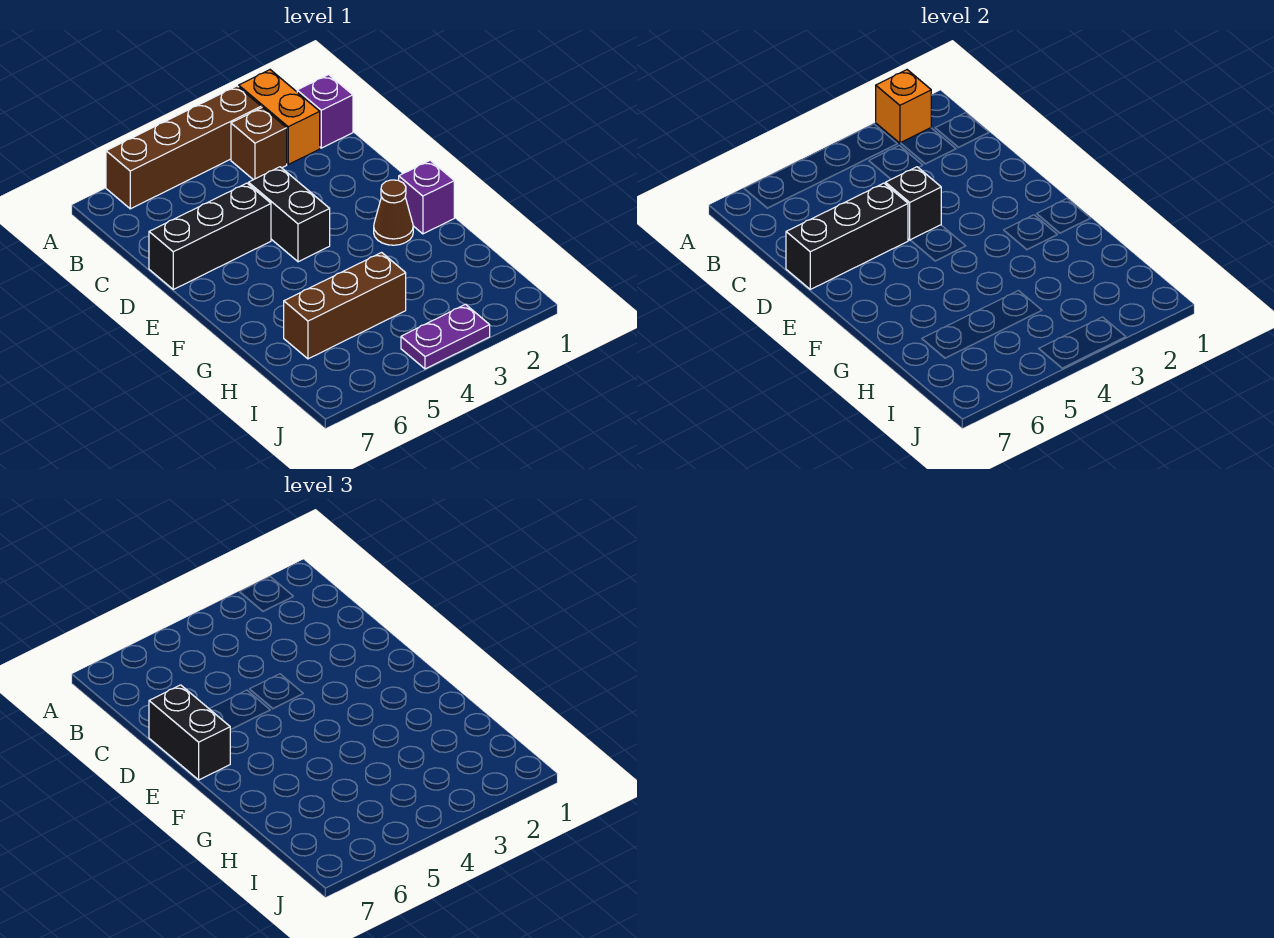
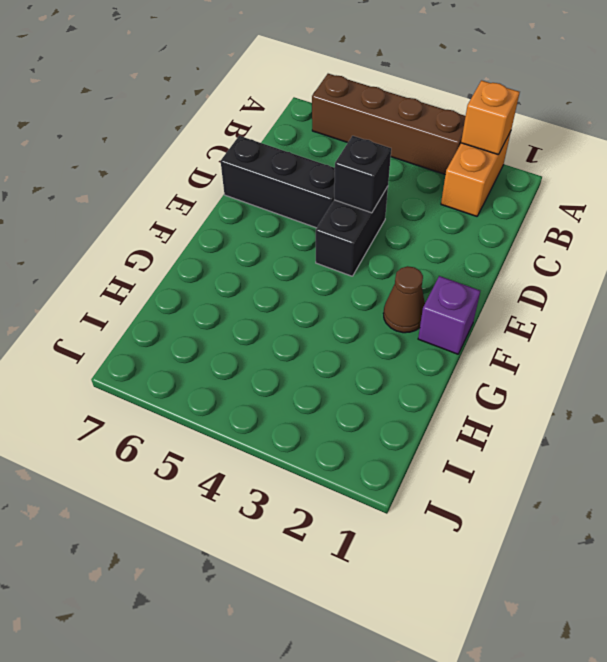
none -> purple brick B1 level 1
none -> brown brick B3 level 1
none -> brown brick H4:H6 level 1

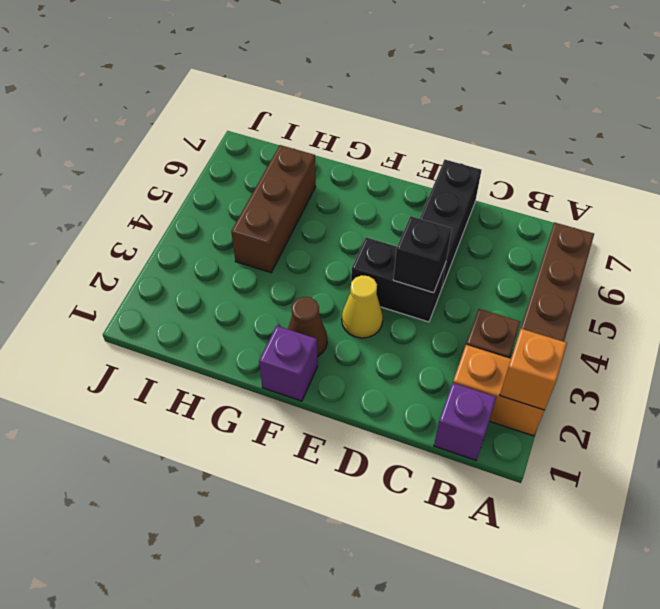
yellow cone E3 level 1 -> none
none -> purple plate J3:J4 level 1
none -> black brick D5:D7 level 2
none -> black brick D7:E7 level 3

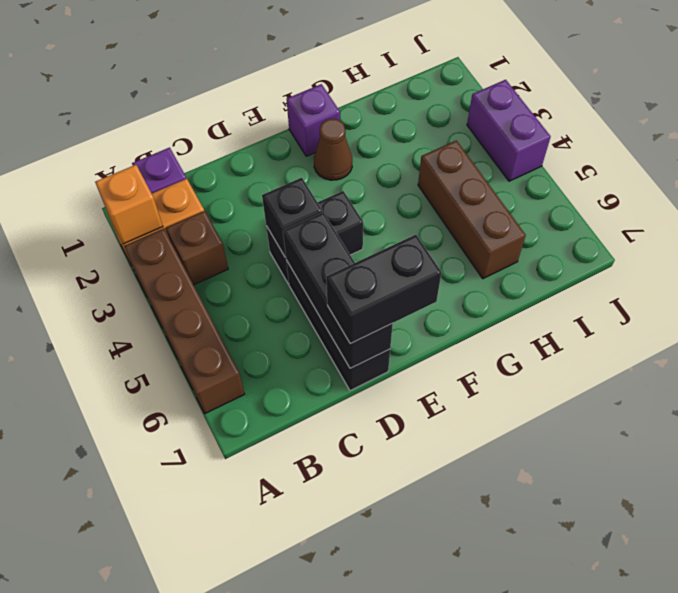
purple brick J3:J4 level 1 -> purple plate J3:J4 level 1

